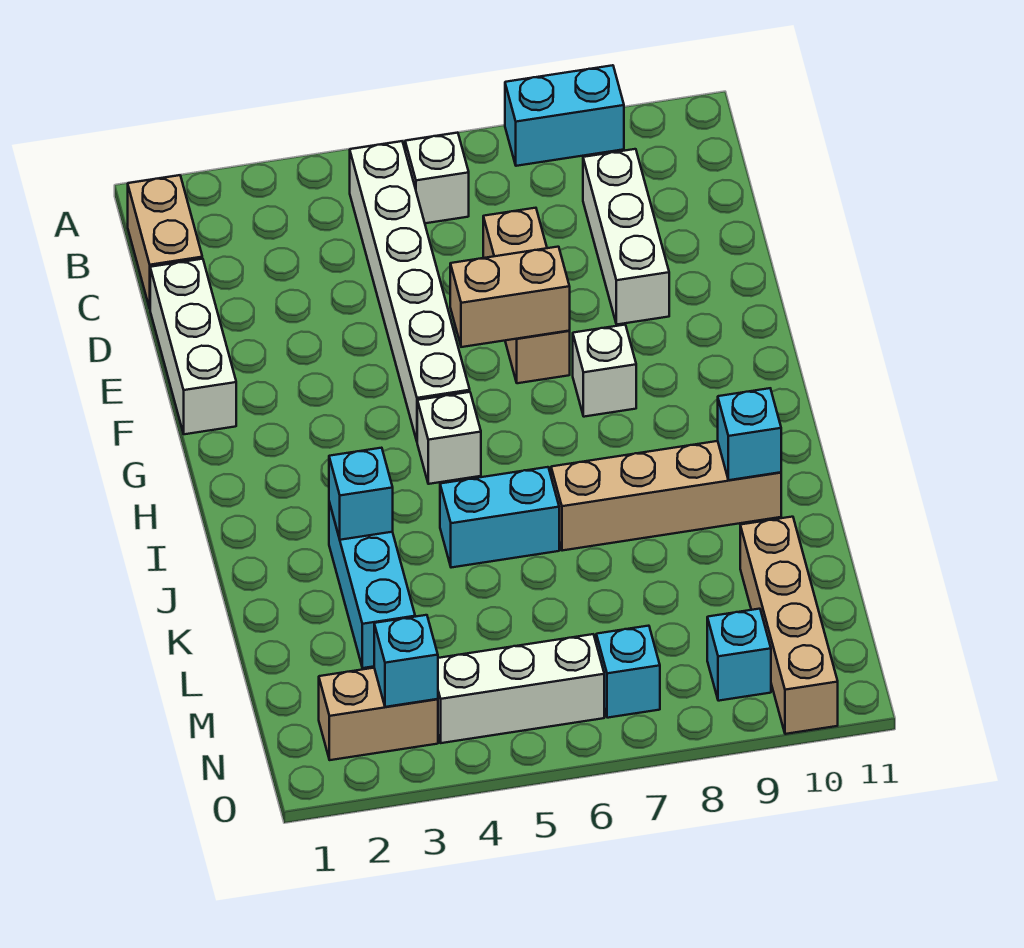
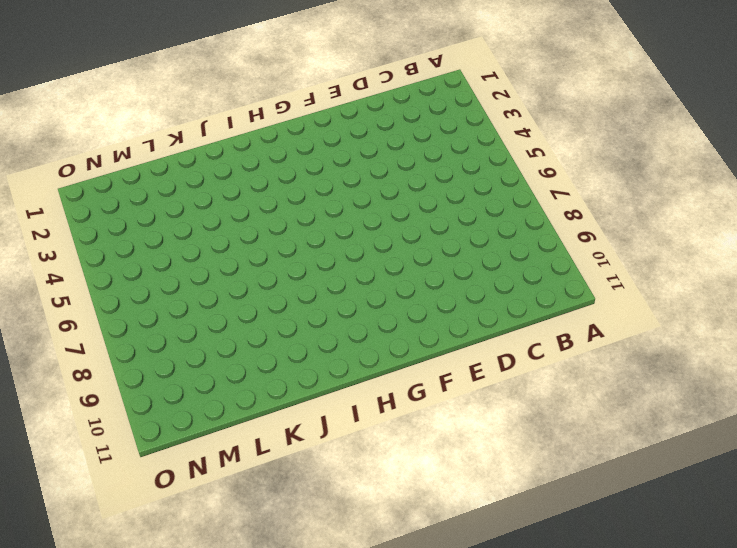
none -> cyan brick A8:A9 level 1
none -> tan brick B1:C1 level 1
none -> white brick B5:G5 level 1

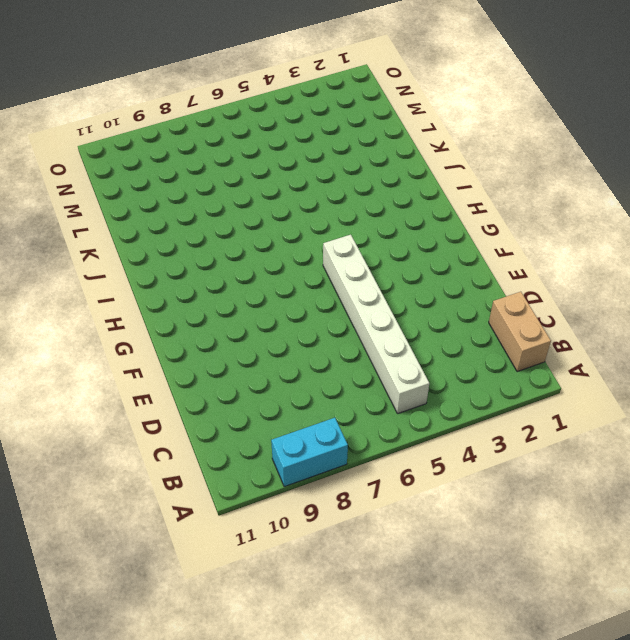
none -> white brick B6 level 1
none -> white brick C9:E9 level 1
none -> white brick D1:F1 level 1

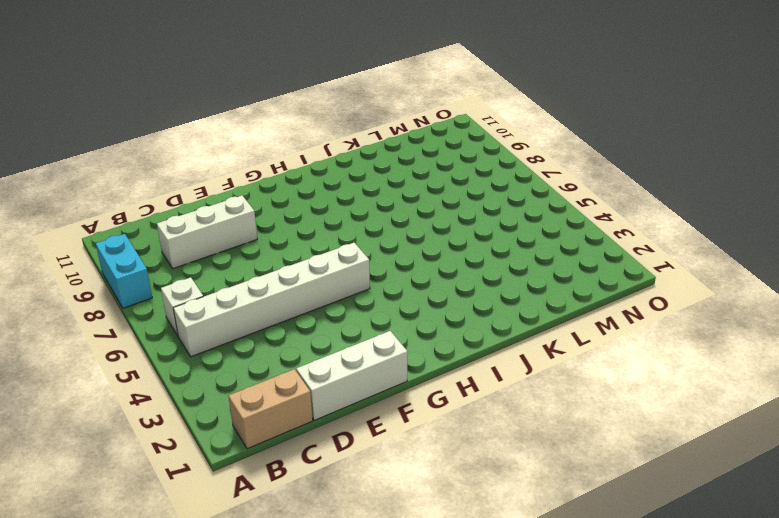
none -> tan brick D7:F7 level 1
none -> white brick G8 level 1
none -> white brick H5 level 1

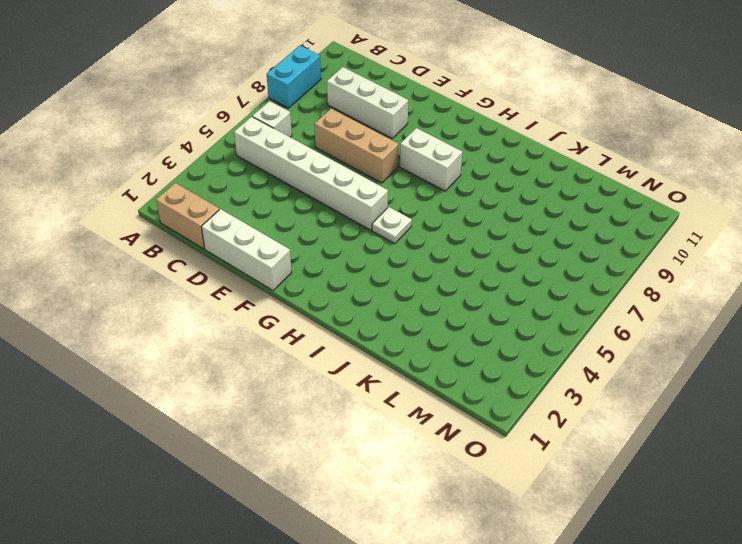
white brick G8:H8 level 1 -> white brick G8 level 1
white plate H5 level 1 -> white brick H5 level 1
none -> cyan brick J3:L3 level 1
none -> cyan brick J5:J6 level 1
none -> tan brick J7:J10 level 1

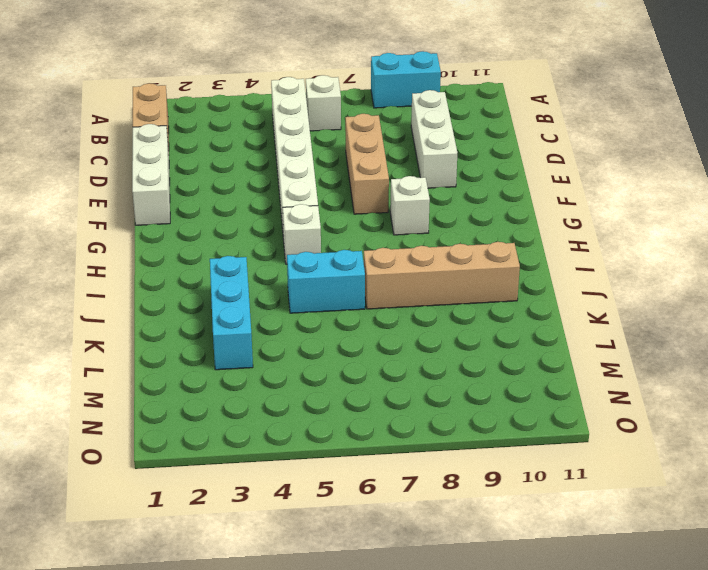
none -> tan brick L10:O10 level 1
none -> tan brick N2:N3 level 1
none -> white brick N4:N6 level 1

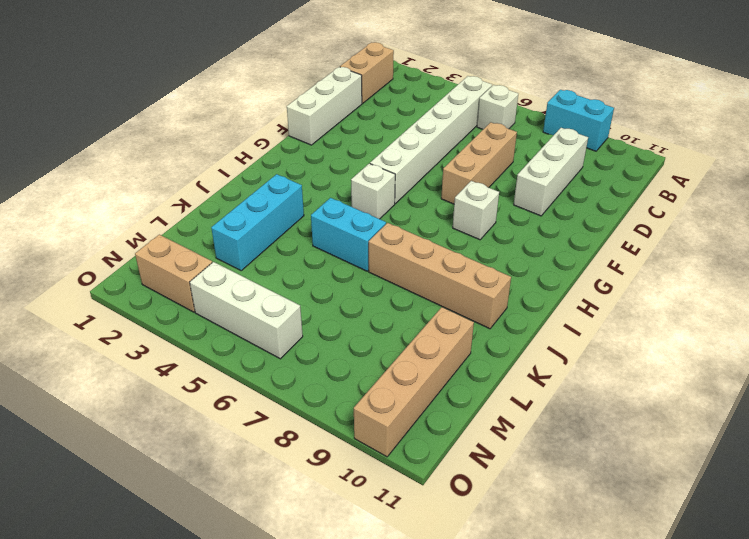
none -> cyan brick N7 level 1
none -> cyan brick N9 level 1
none -> tan brick F6:F7 level 2

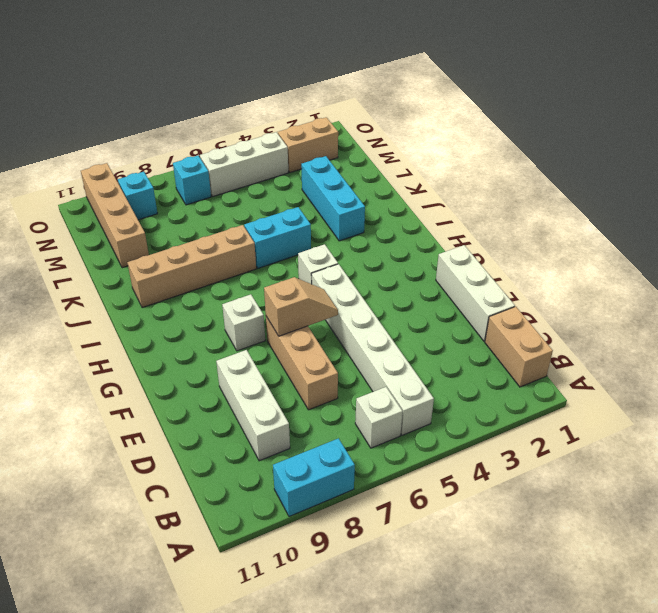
tan slope F6:F7 level 2 top 7 -> tan brick F6:F7 level 2
none -> cyan brick J3 level 2
none -> cyan brick J10 level 2
none -> cyan brick N3 level 2

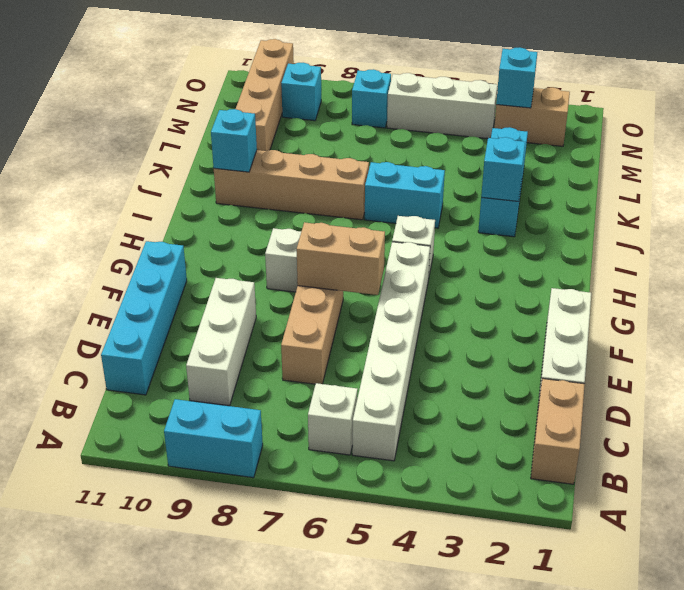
cyan brick C11:F11 level 1 -> none

